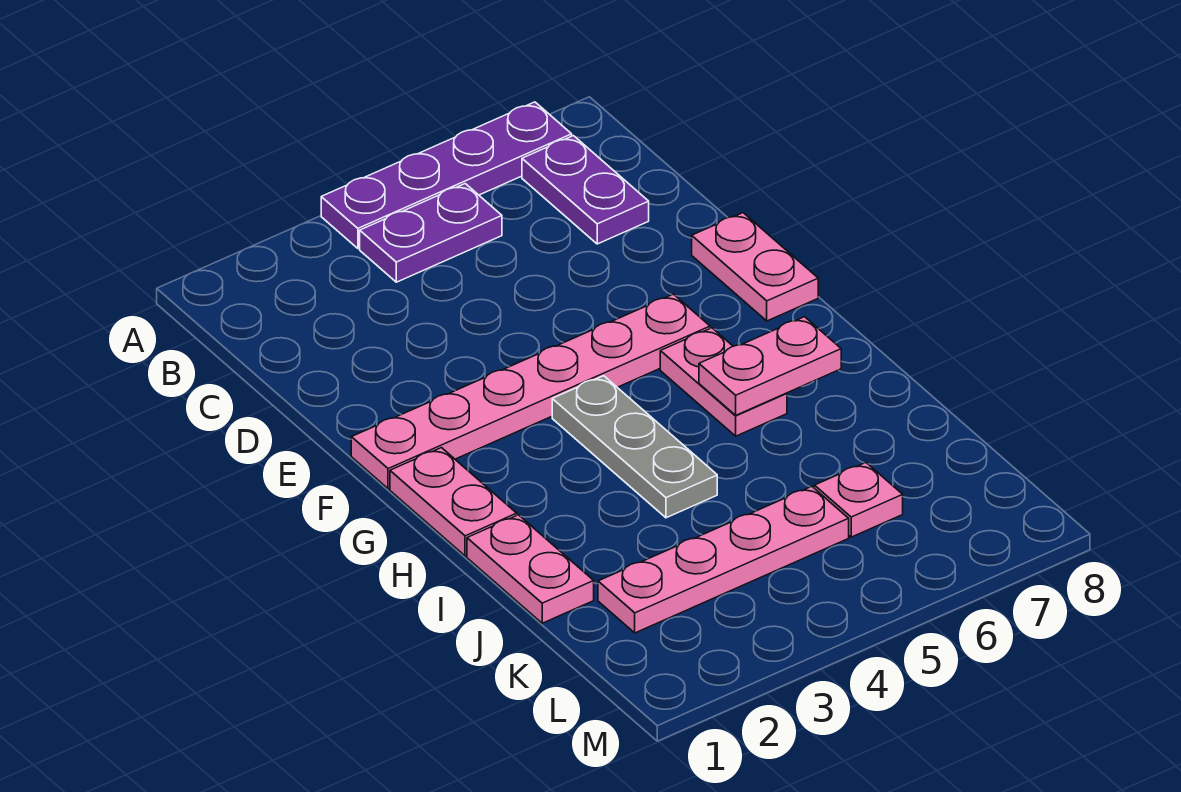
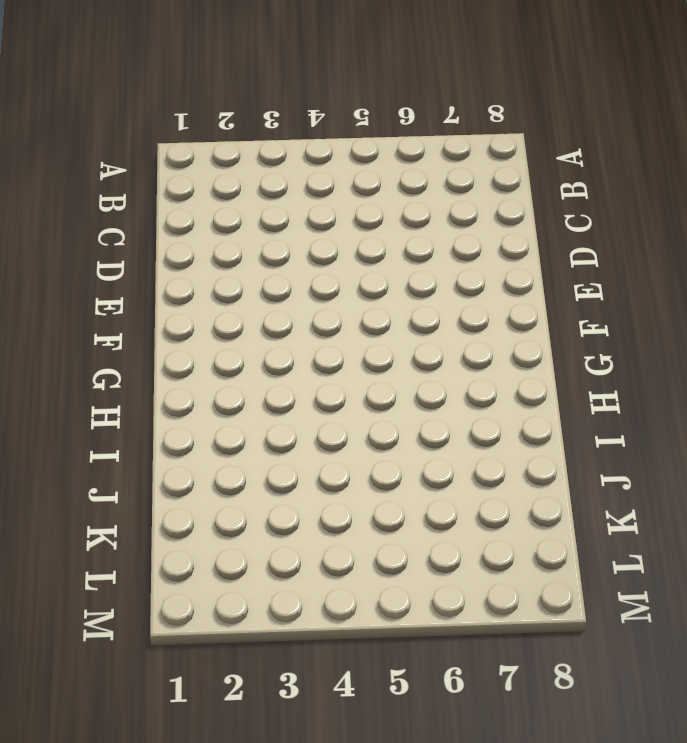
none -> purple plate A4:A7 level 1
none -> purple plate B4:B5 level 1
none -> purple plate B7:C7 level 1

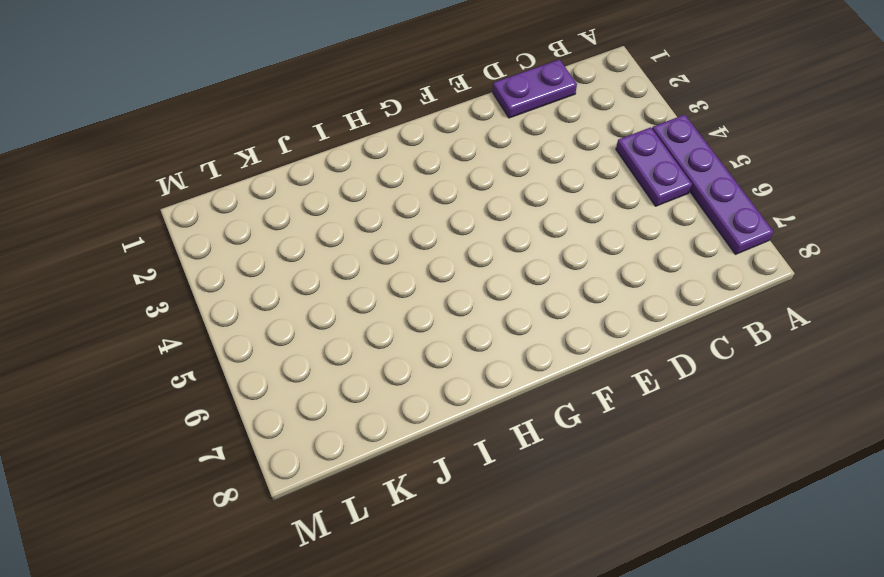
purple plate C1:D1 level 1 -> purple plate B7:C7 level 1
none -> pink plate E8:F8 level 1
none -> pink plate F1:F6 level 1
none -> pink plate G1:H1 level 1

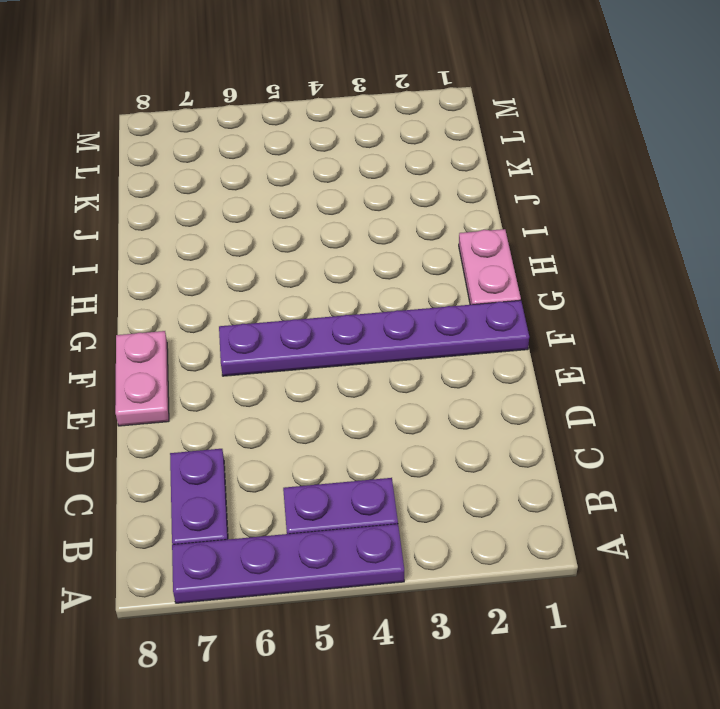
purple plate F1:F6 level 1 -> pink plate F1:F6 level 1
none -> grey plate G4:I4 level 1
none -> pink plate G6:H6 level 1
none -> pink plate I1:J1 level 1

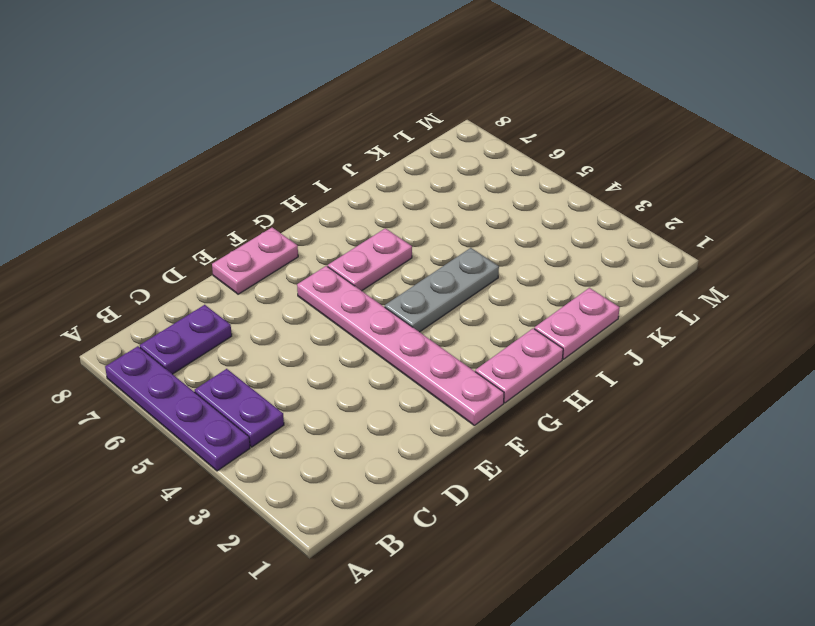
none -> pink plate K2:K5 level 1
none -> pink plate K6 level 1
none -> pink plate H6:H7 level 2

